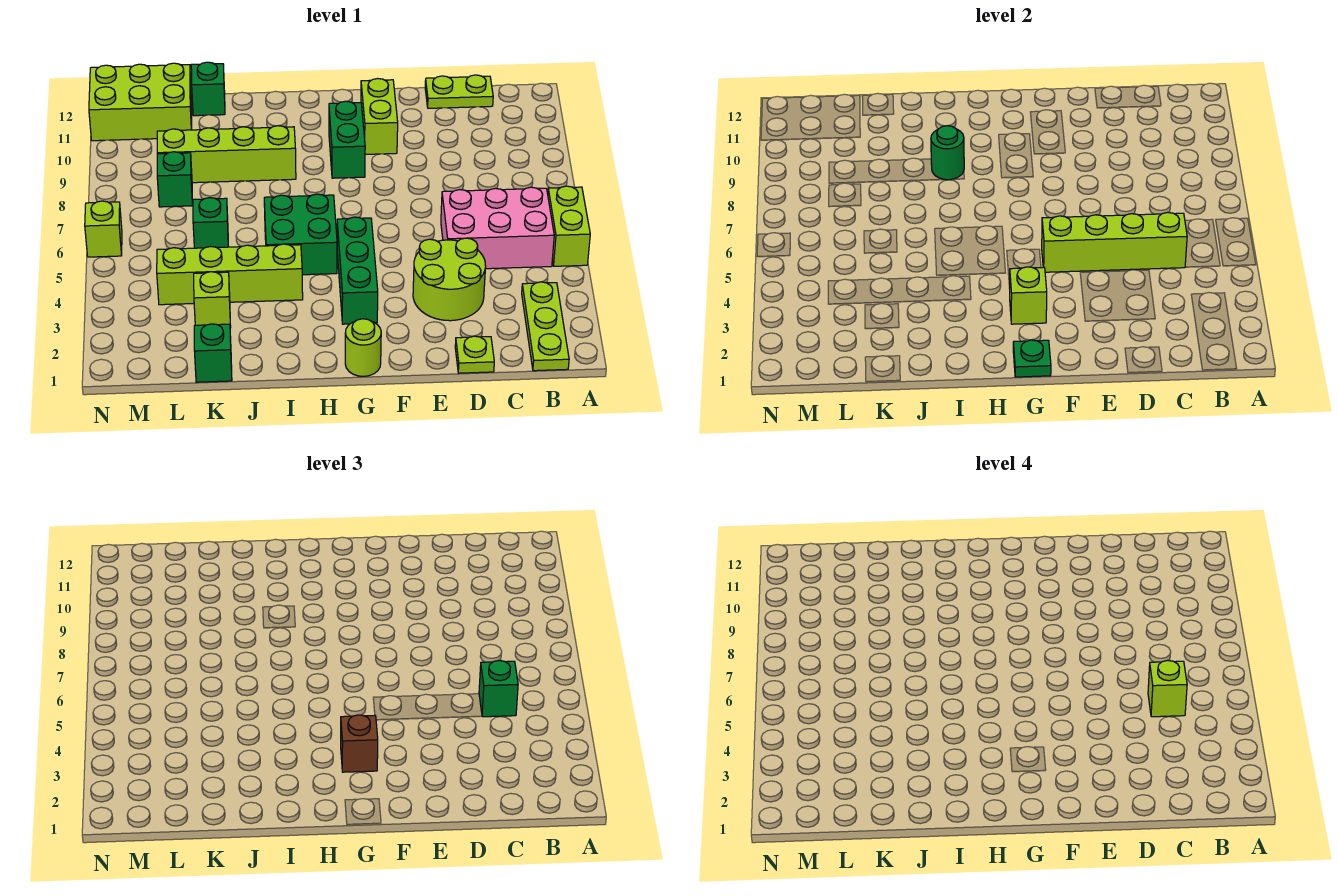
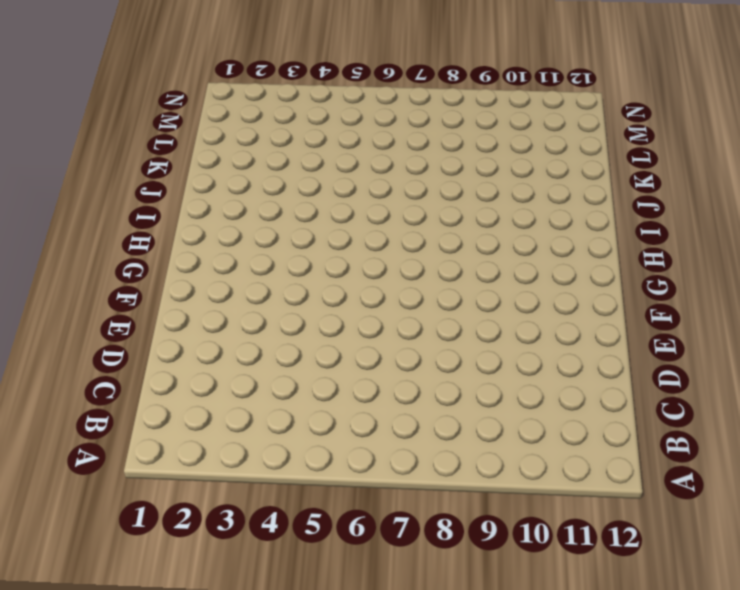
none -> lime brick A5:A6 level 1
none -> lime plate B1:B3 level 1
none -> pink brick B5:D6 level 1

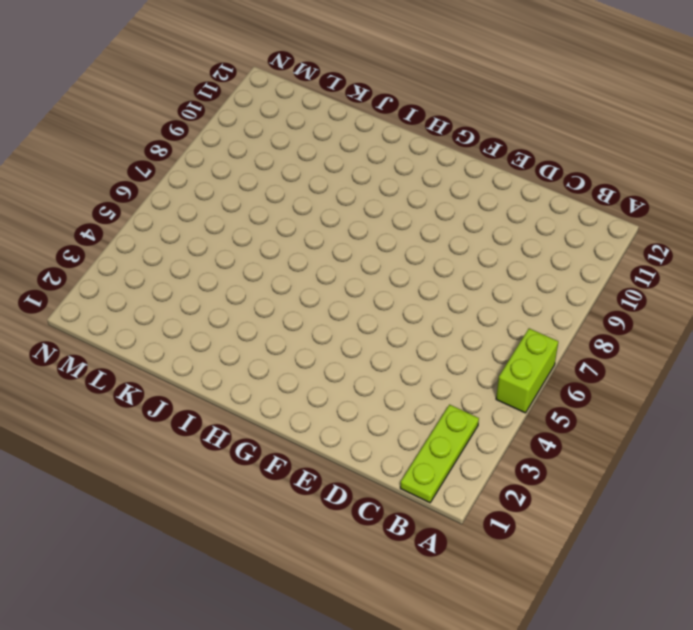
none -> pink brick B5:D6 level 1
none -> lime plate C12:D12 level 1
none -> lime plate D1 level 1

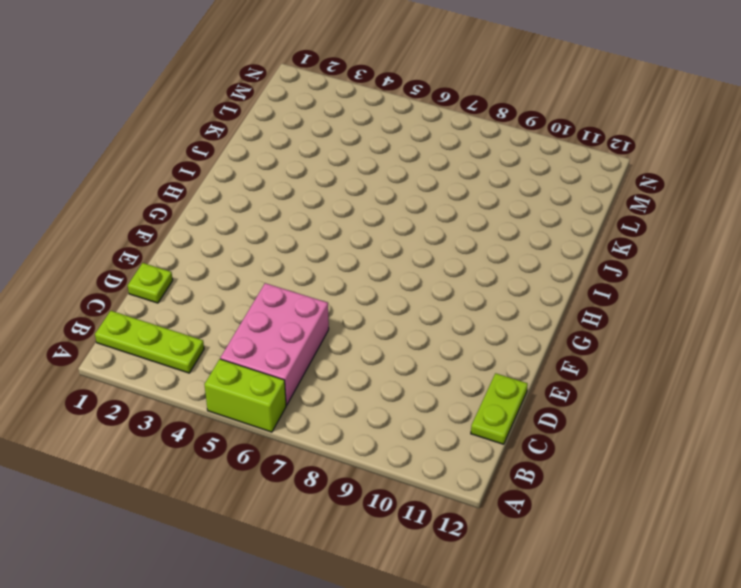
none -> lime round brick D3:E4 level 1
none -> lime brick F10:F11 level 1
none -> lime round brick G1 level 1

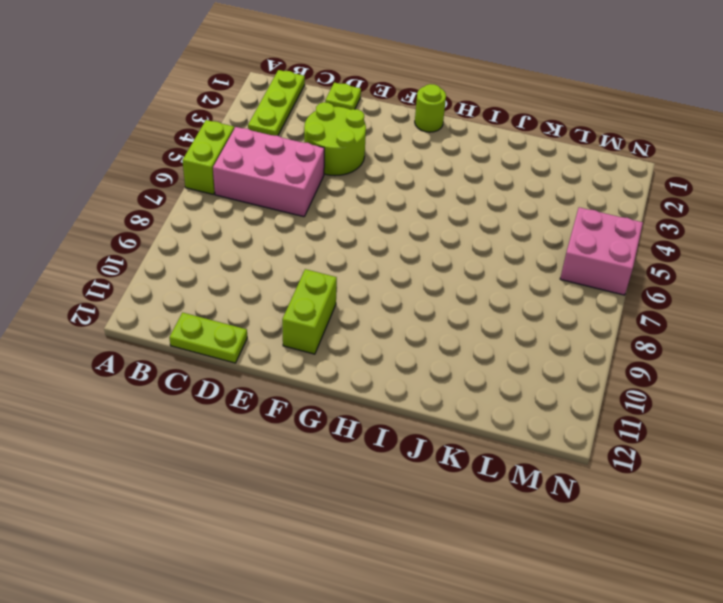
pink brick M5:N6 level 1 -> lime brick N6 level 1
none -> green brick G3:G5 level 1
none -> green brick G9:G10 level 1
none -> green brick H5:I6 level 1

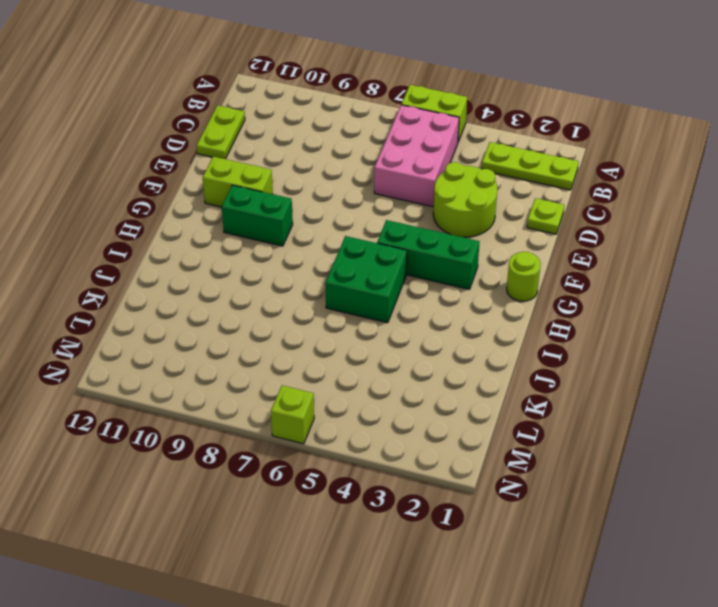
none -> lime brick I4:L4 level 1
none -> lime brick I9:L9 level 1
none -> green brick K1 level 1

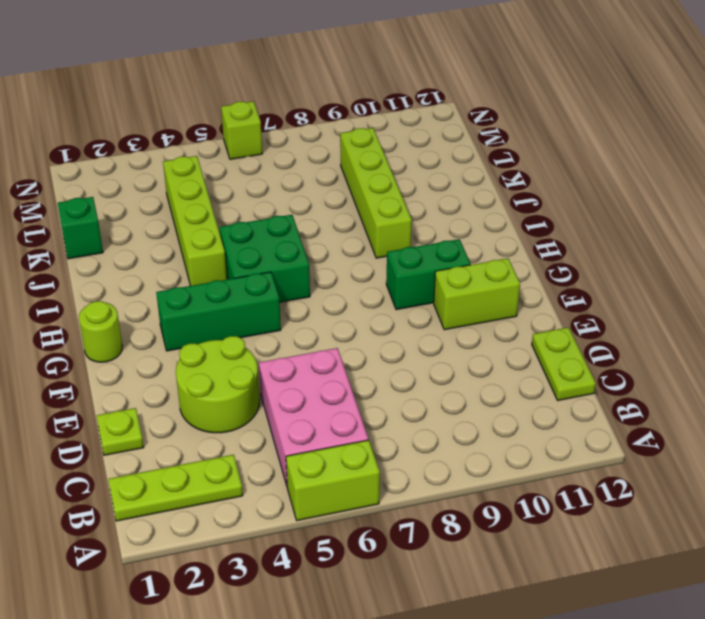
none -> lime brick K3 level 1
none -> green brick K6 level 1
none -> green brick K12 level 1

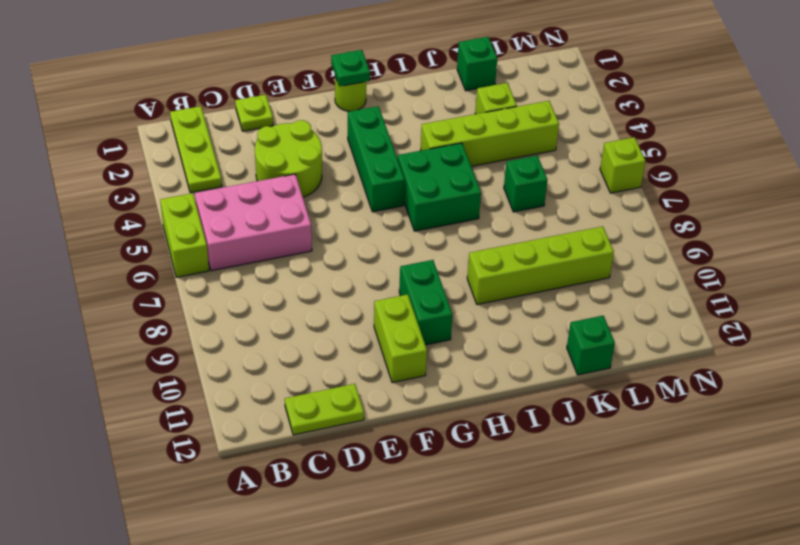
none -> green brick L8 level 1
none -> lime brick L11:N12 level 1
none -> lime brick C5:F5 level 2

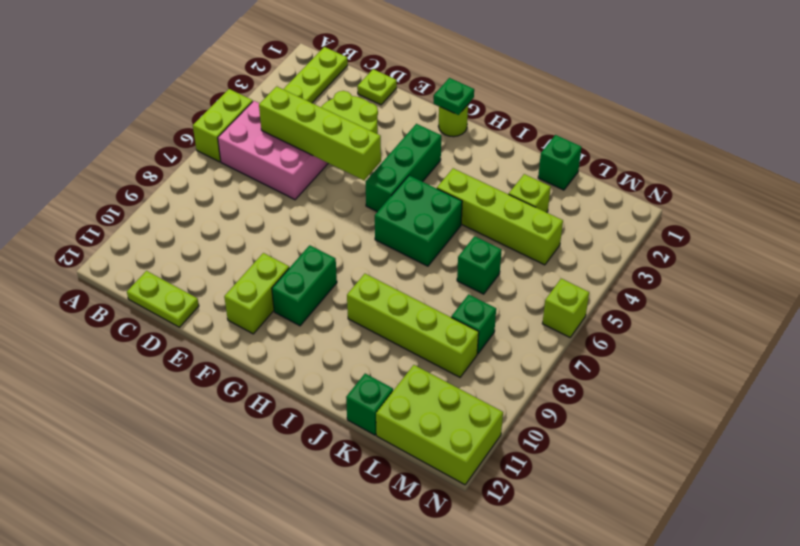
none -> lime brick G3 level 2
none -> green round brick I9 level 2
none -> green brick C5 level 3

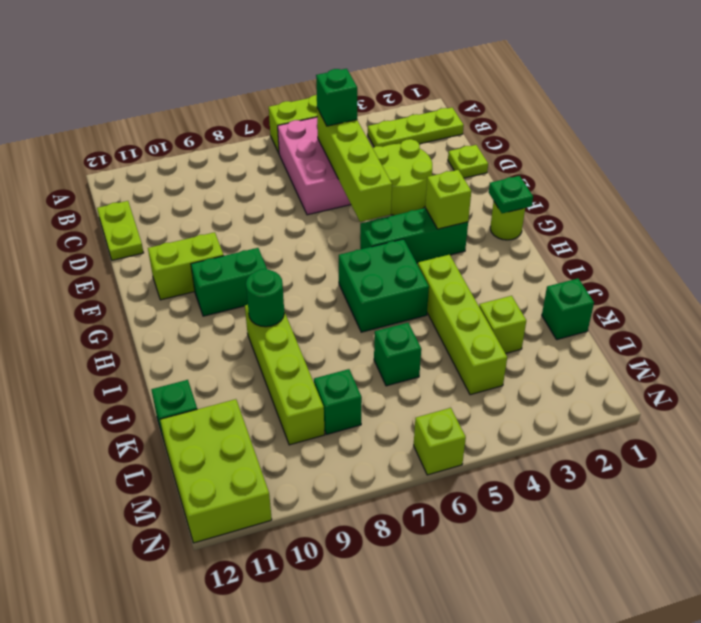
none -> brown brick G3 level 3
none -> lime brick C5 level 4

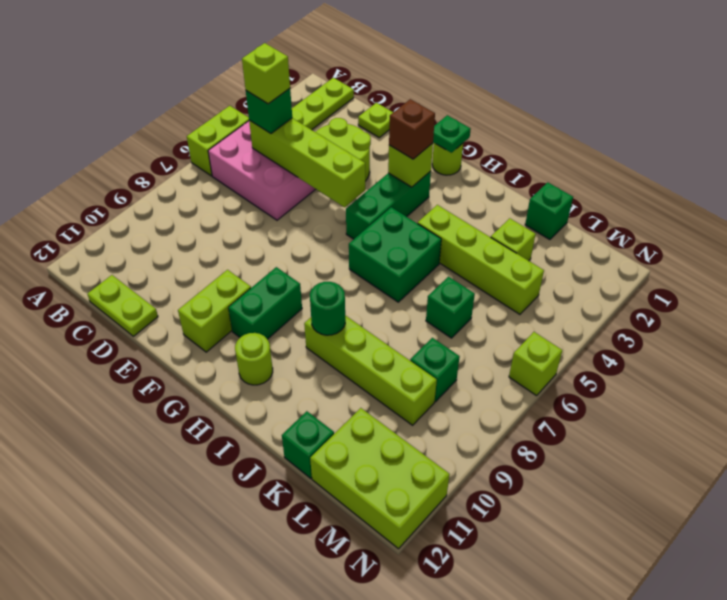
lime round brick H11 level 1 -> none

